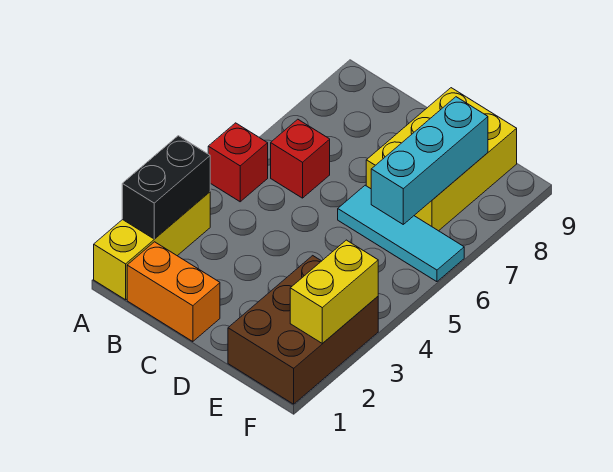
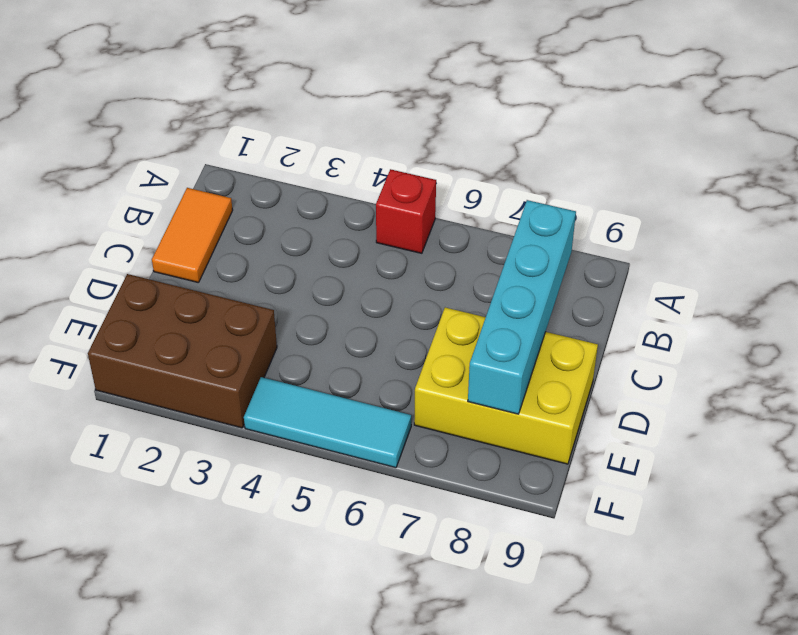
orange tile B1:C1 level 1 -> orange brick B1:C1 level 1
cyan brick B8:E8 level 2 -> cyan brick E6:E8 level 2
cyan tile F4:F6 level 1 -> cyan tile D6:F6 level 1
none -> yellow brick A1:A3 level 1
none -> red brick B6 level 1

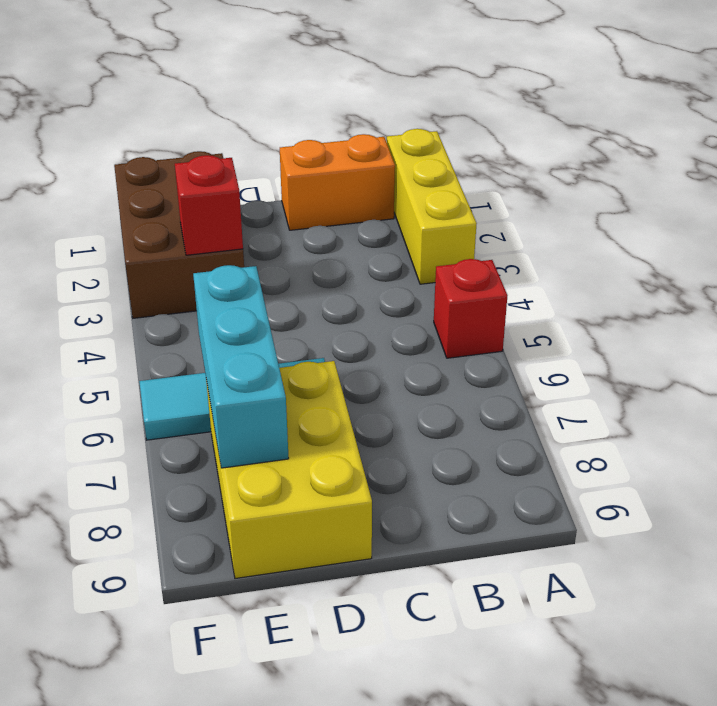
red brick E3 level 2 -> red brick B6 level 1
none -> black brick A2:A3 level 2
none -> yellow brick F2:F3 level 2

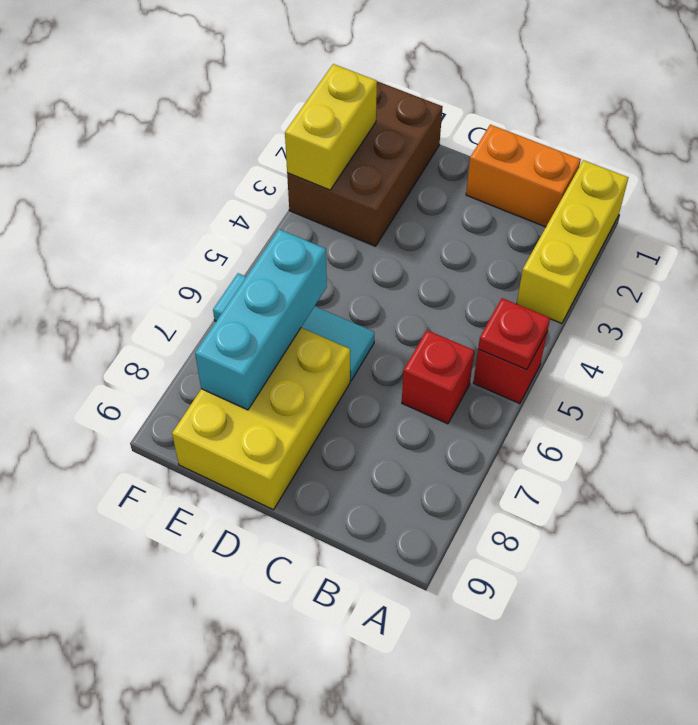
red plate A5 level 2 -> none
none -> black brick A2:A3 level 2

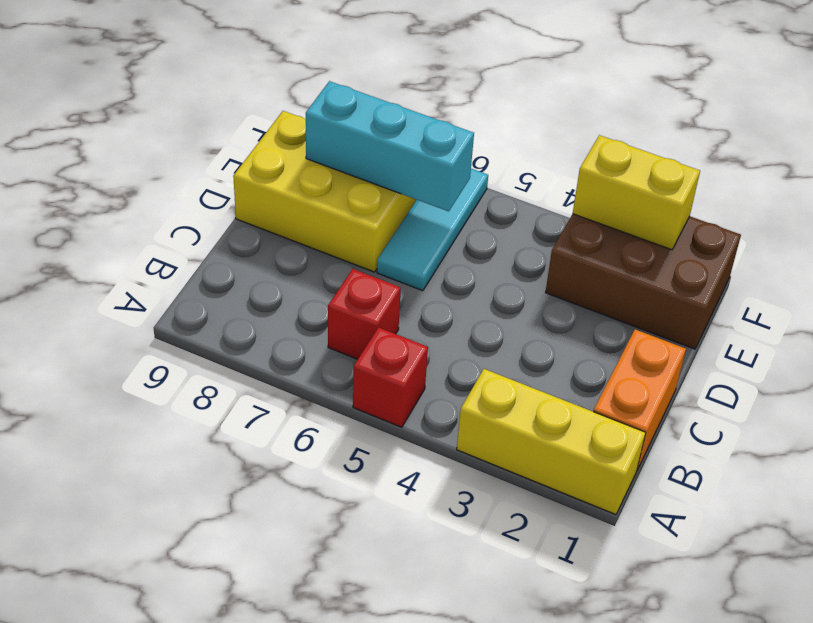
none -> black brick A2:A3 level 2

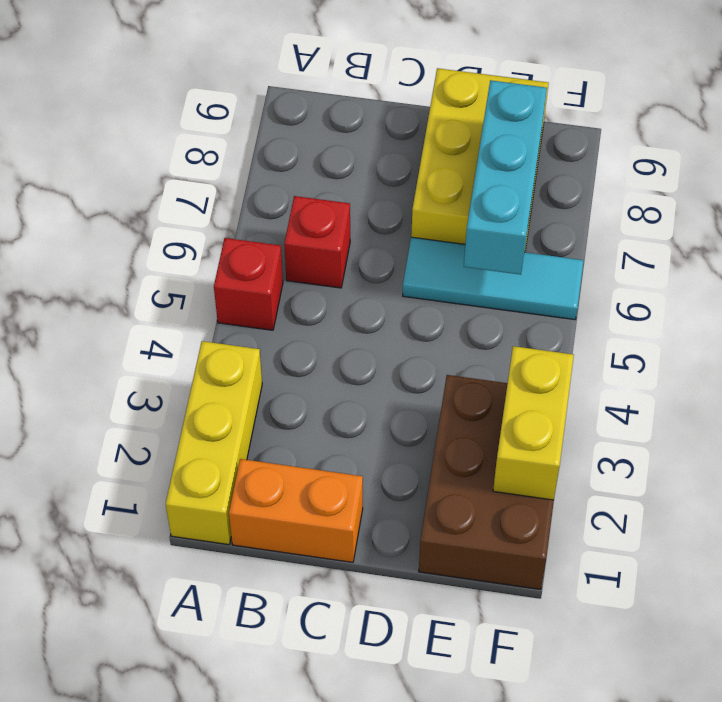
none -> black brick A2:A3 level 2

